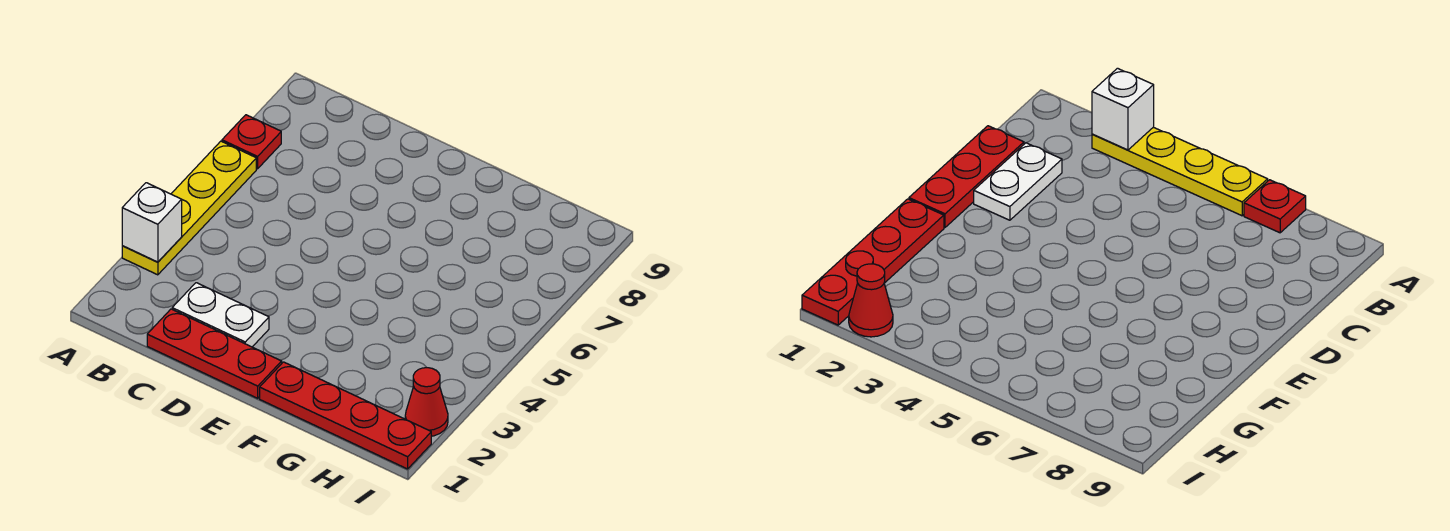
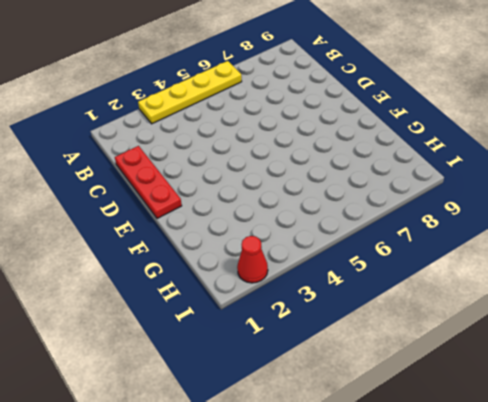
none -> red plate A7 level 1
none -> white plate C2:D2 level 1

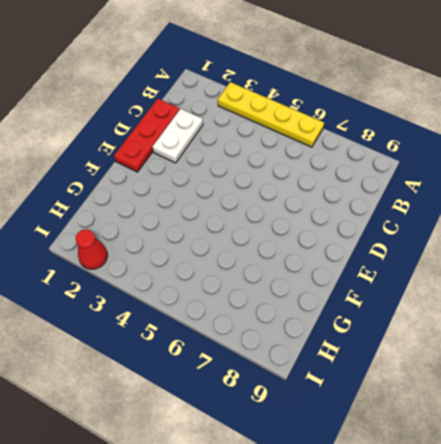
none -> red plate A7 level 1
none -> red plate F1:I1 level 1

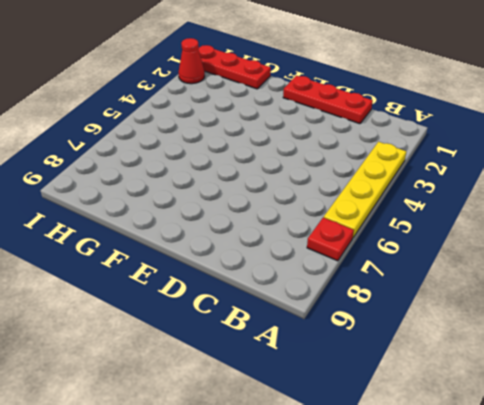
red plate G1:I1 level 1 -> red plate F1:I1 level 1
none -> white plate C2:D2 level 1
none -> white brick A3 level 2

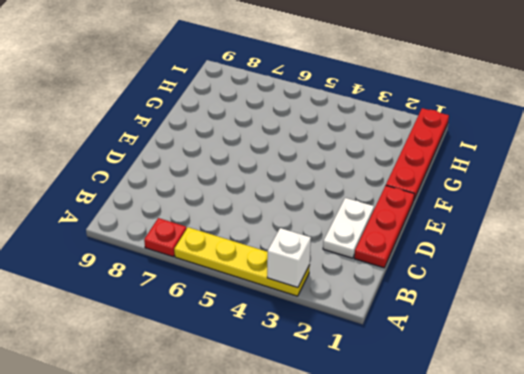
none -> red cone I2 level 1

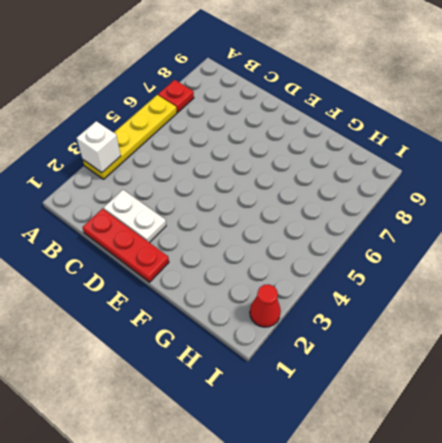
none -> red plate F1:I1 level 1

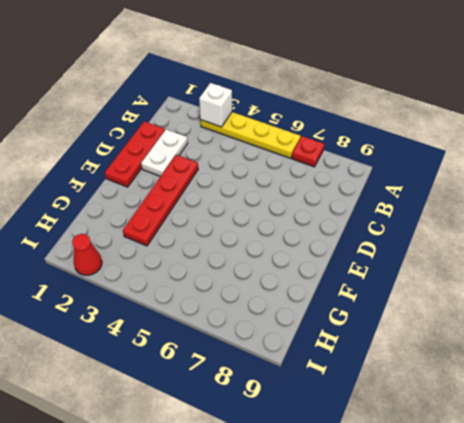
red plate D3:G3 level 1 -> red plate F1:I1 level 1

